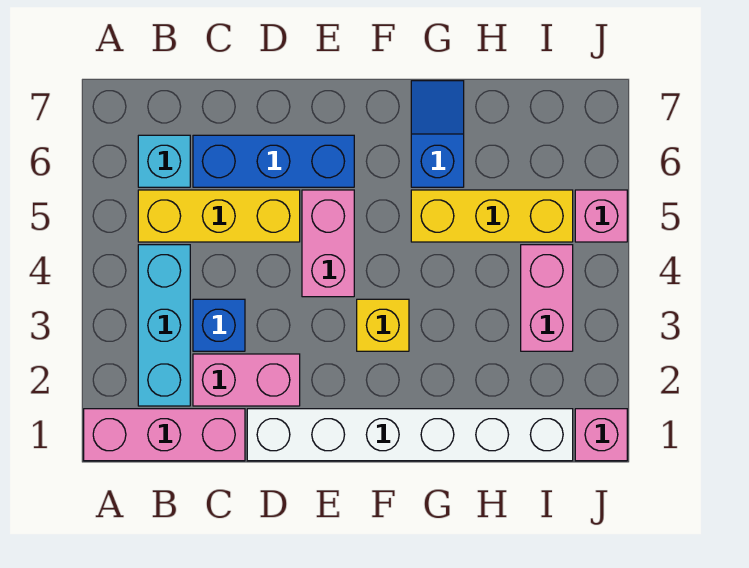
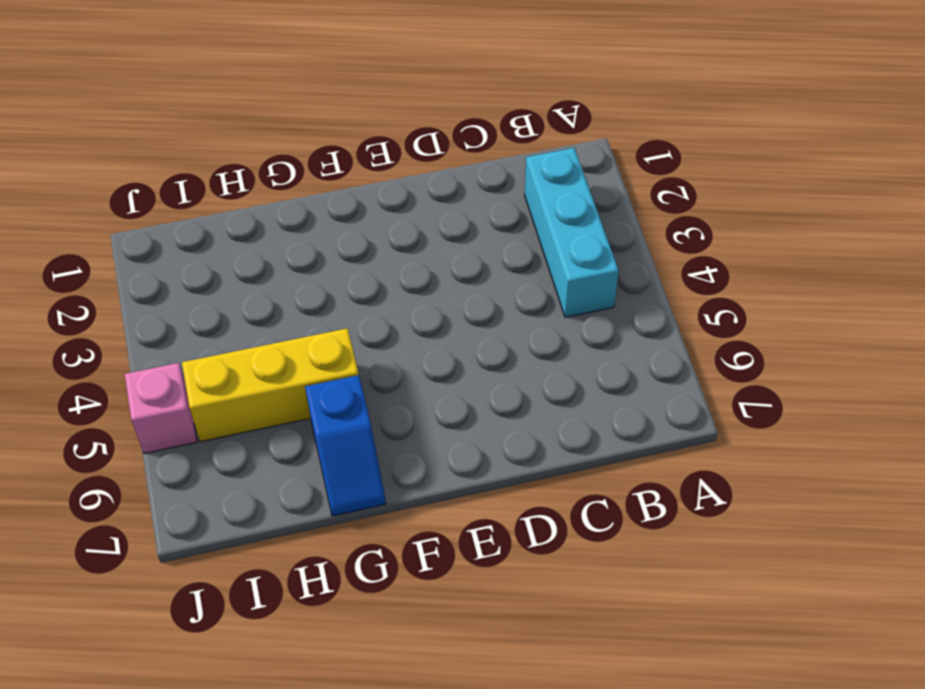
none -> pink brick A1:C1 level 1
none -> yellow brick B5:D5 level 1
none -> cyan brick B6 level 1

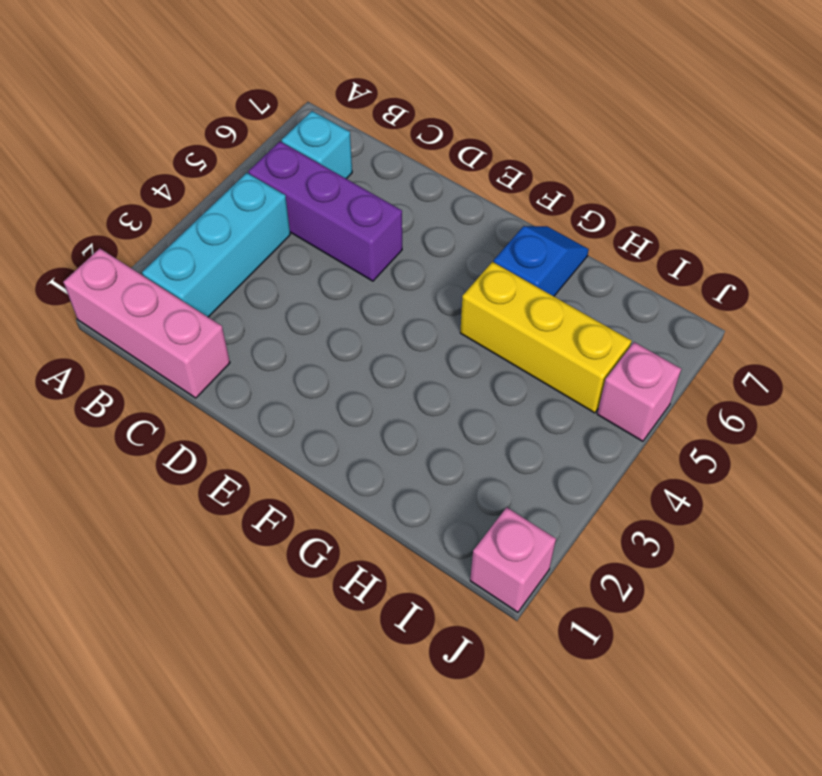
purple brick B5:D5 level 1 -> yellow brick B5:D5 level 1
none -> pink brick C2:D2 level 1
none -> blue brick C3 level 1
none -> blue brick C6:E6 level 1

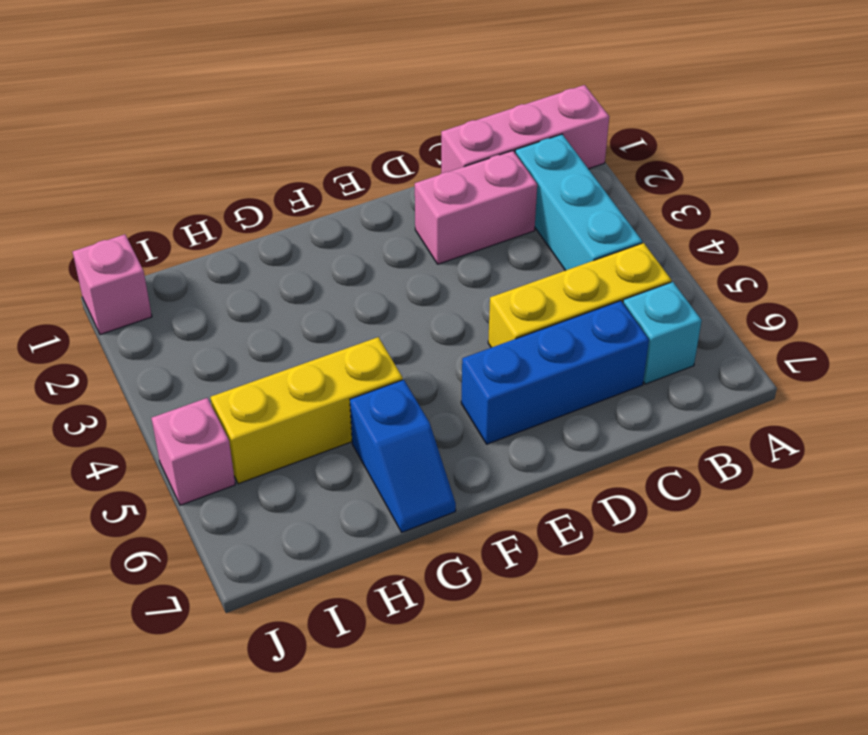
none -> blue brick C3 level 1
none -> white brick D1:I1 level 1
none -> pink brick E4:E5 level 1

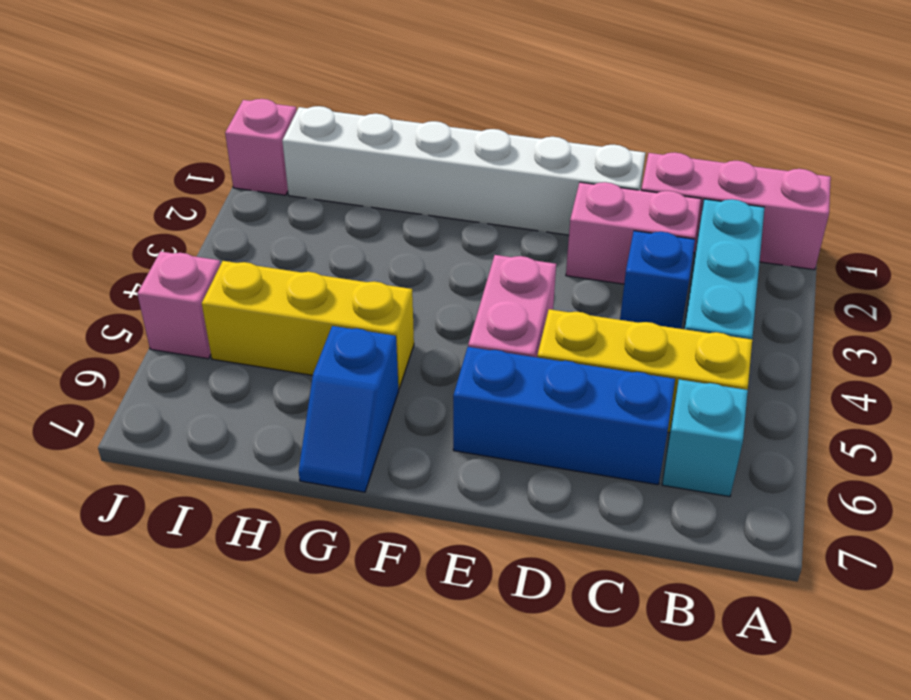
none -> yellow brick F3 level 1
none -> pink brick I3:I4 level 1

